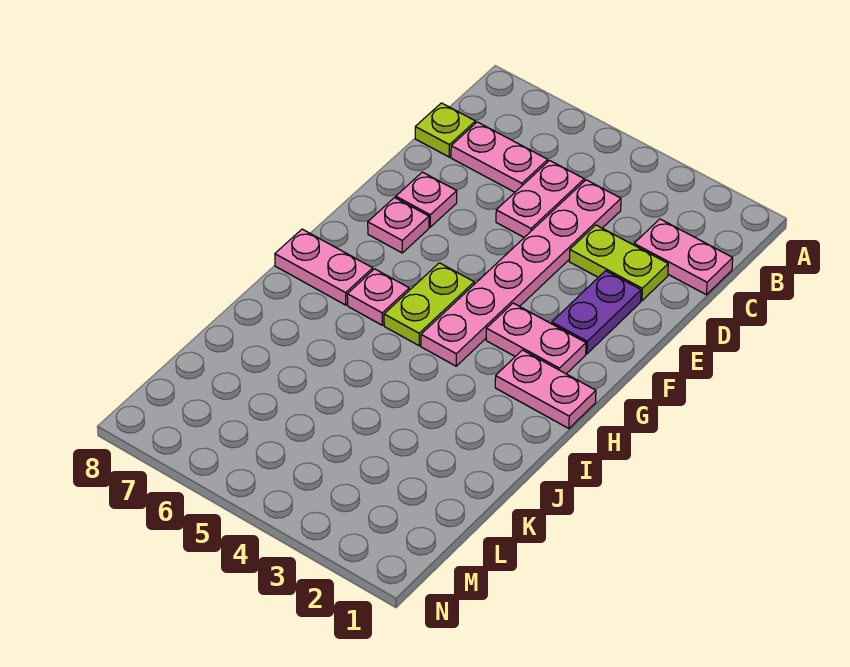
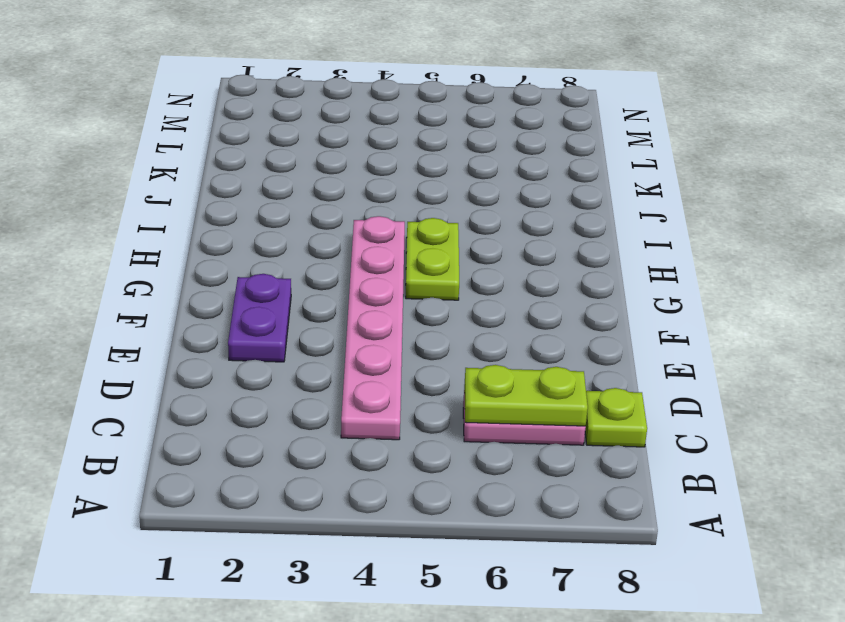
lime plate C6:C7 level 2 -> lime plate D2:D3 level 1
none -> pink plate C1:C2 level 1
none -> pink plate C5:D5 level 1
none -> pink plate E7 level 1

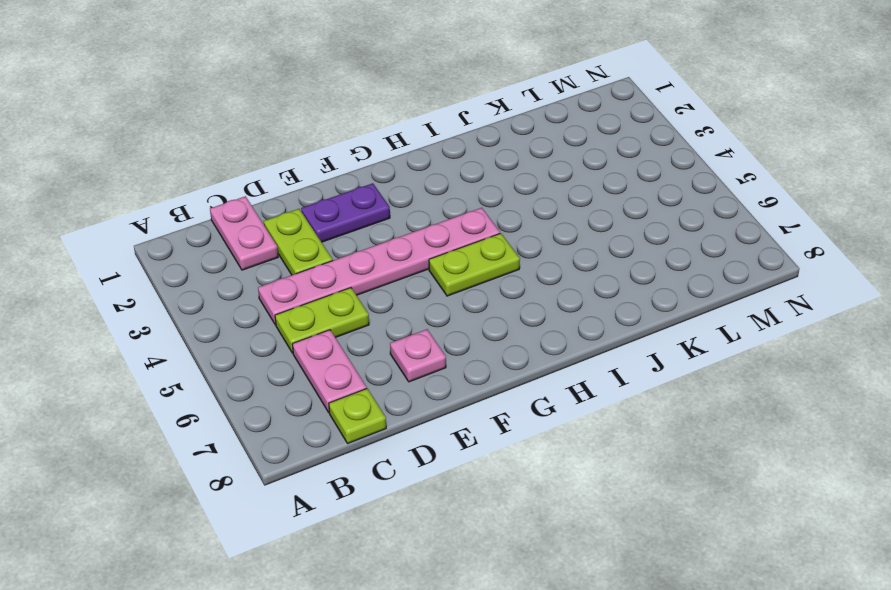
lime plate C5:D5 level 1 -> pink plate C5:D5 level 1
none -> pink plate F7 level 1
none -> pink plate G2:G3 level 1
none -> pink plate H1:H2 level 1

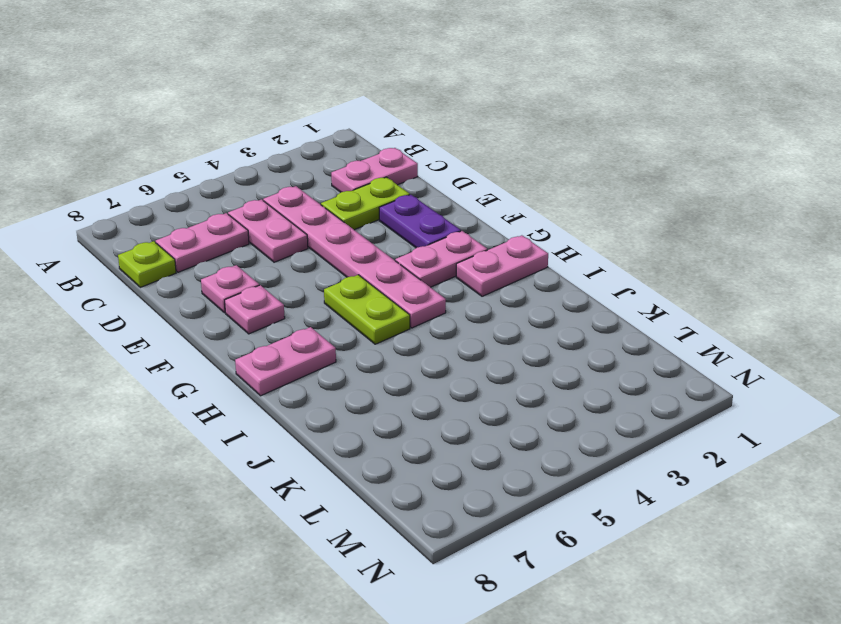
none -> pink plate H6 level 1

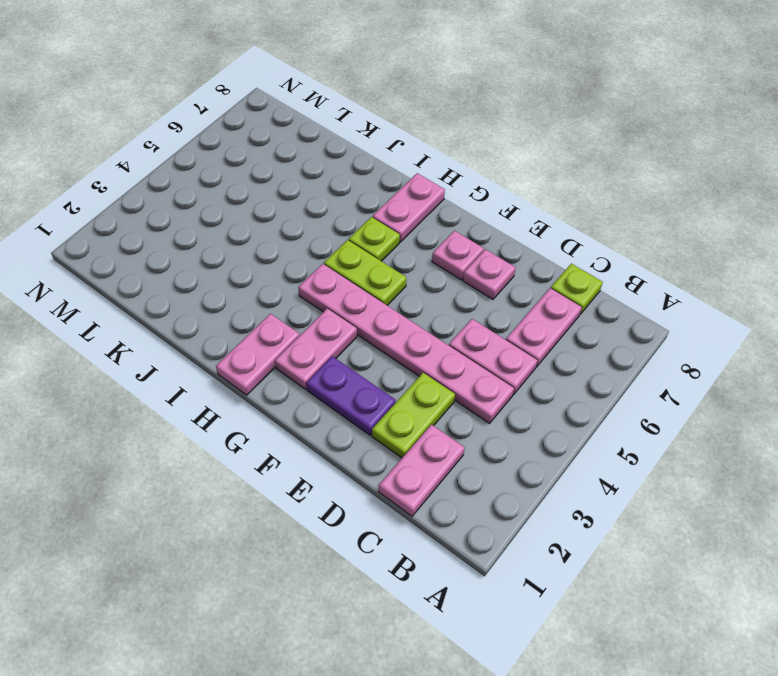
lime plate H6 level 1 -> pink plate H6 level 1

